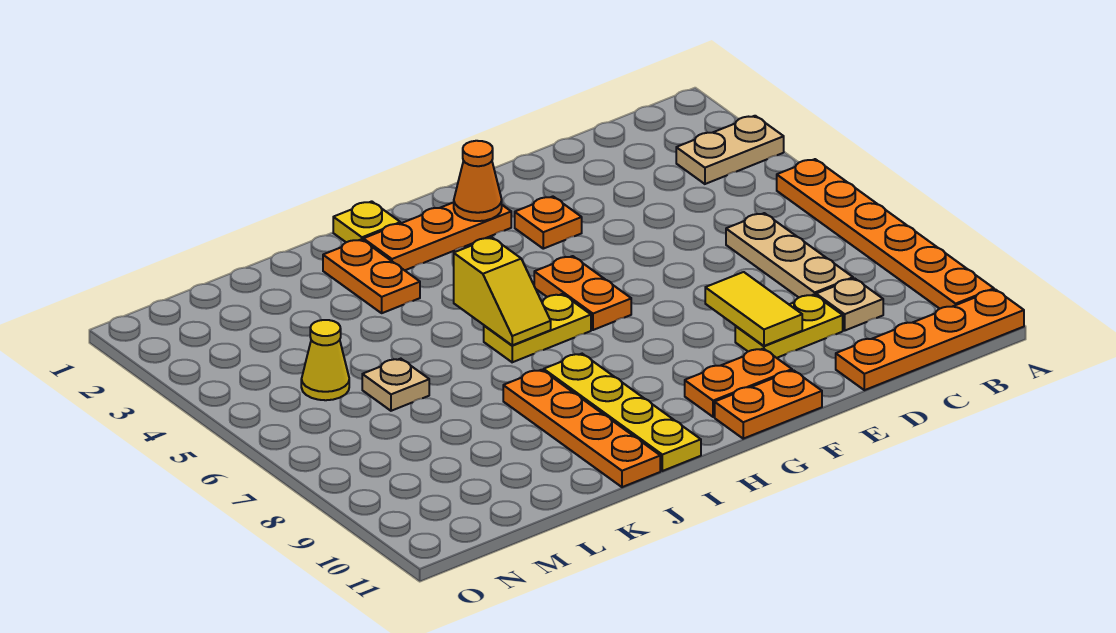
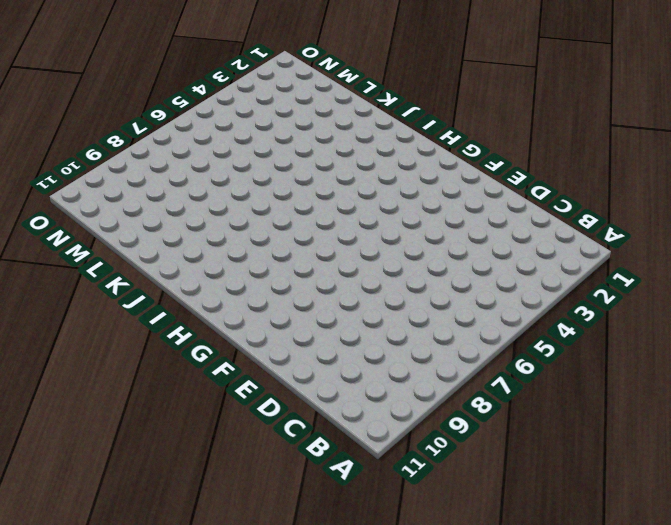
none -> tan plate A3:B3 level 1
none -> orange plate A5:A10 level 1
none -> orange plate A11:D11 level 1

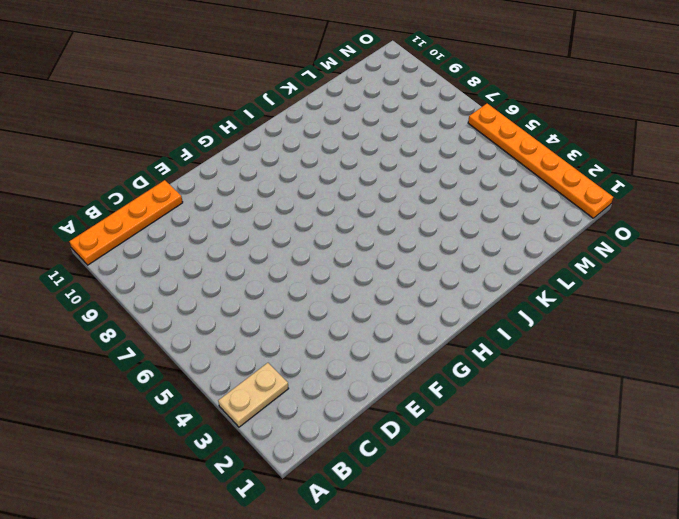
orange plate O1:O6 level 1 -> orange plate A5:A10 level 1
none -> tan plate C6:C8 level 1
none -> tan plate C9 level 1
none -> yellow plate D9:E9 level 1

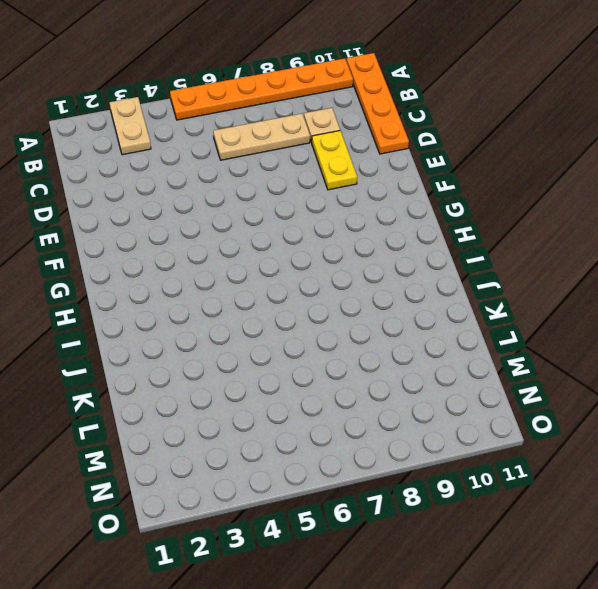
none -> orange plate F3 level 1
none -> orange plate F10:G10 level 1
none -> orange plate F11:G11 level 1

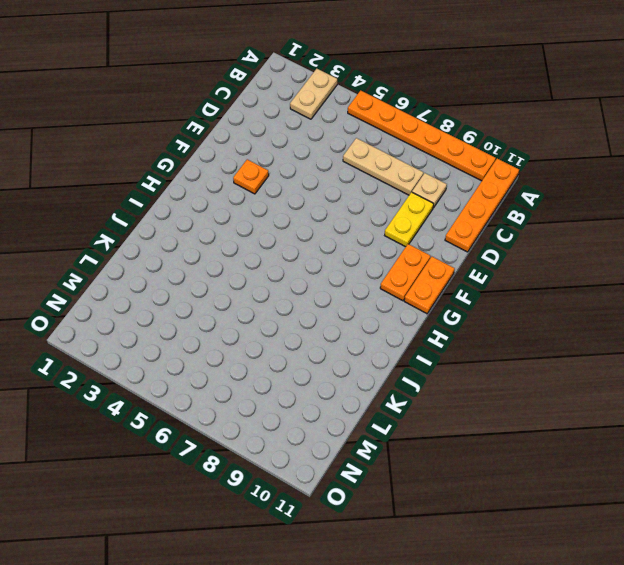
none -> orange plate G2:I2 level 1
none -> orange plate G5:G6 level 1
none -> yellow plate H6:I6 level 1

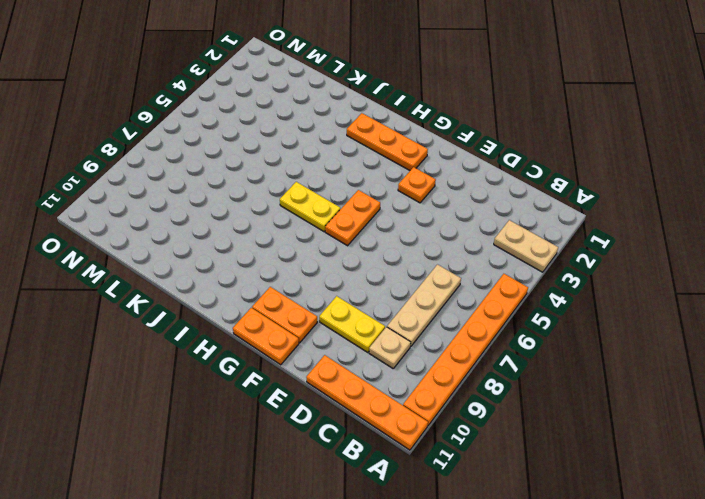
none -> yellow plate I1 level 1
none -> yellow plate I8:I11 level 1
none -> orange plate J2:J3 level 1

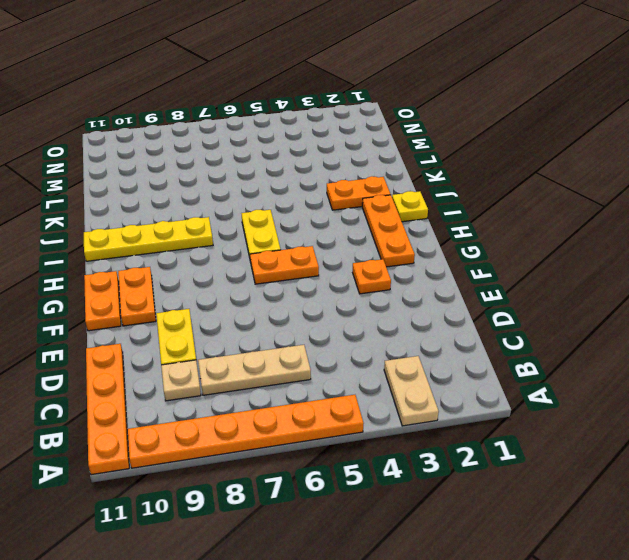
none -> orange plate J8:J11 level 1
none -> tan plate L6 level 1
none -> yellow cone M5 level 1

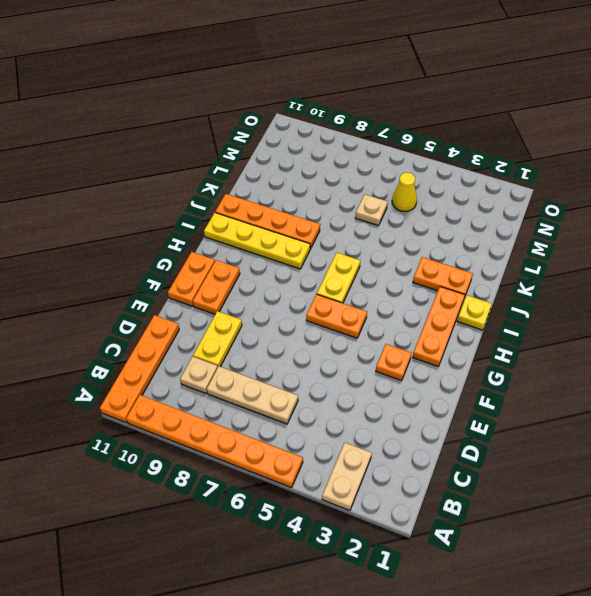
none -> yellow tile E8:E9 level 2
none -> orange cone G2 level 2
none -> yellow slope I5:I6 level 2 top 5

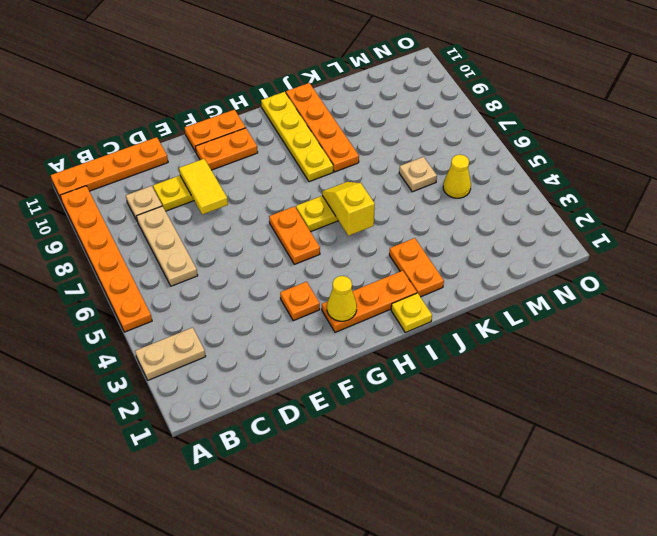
yellow cone G2 level 2 -> orange cone G2 level 2

